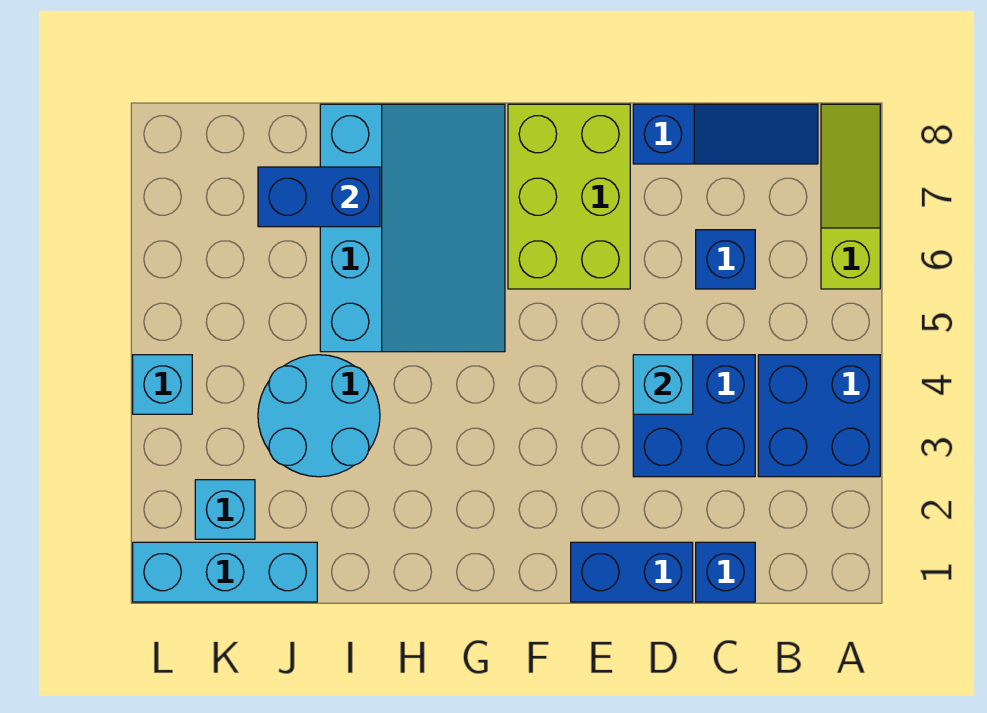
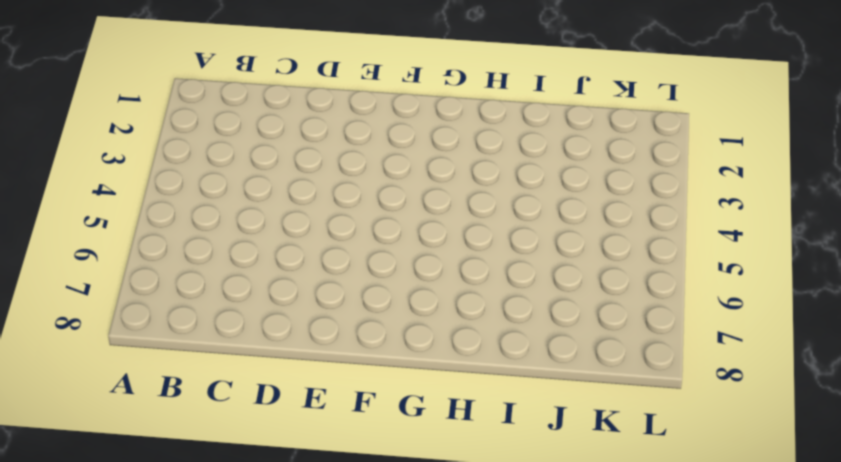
none -> blue brick A3:B4 level 1
none -> lime slope A6:A8 level 1 top 6
none -> blue slope B8:D8 level 1 top D

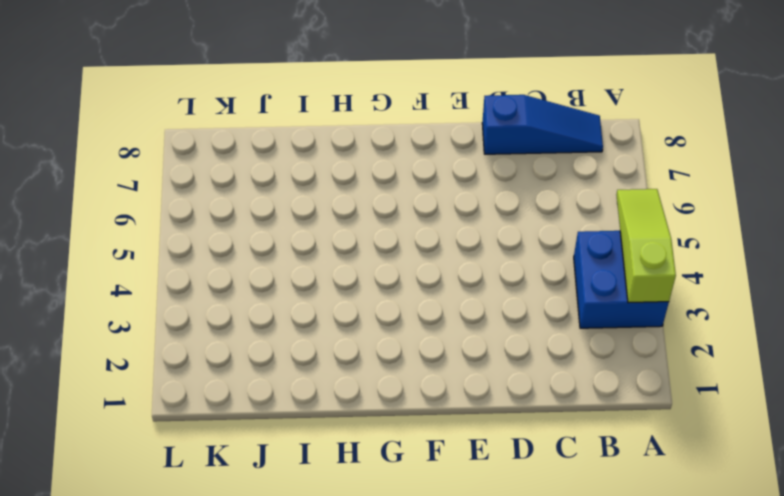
lime slope A3:A5 level 2 top 3 -> lime slope A6:A8 level 1 top 6
none -> blue brick C1 level 1
none -> blue brick C3:D4 level 1
none -> blue brick C6 level 1

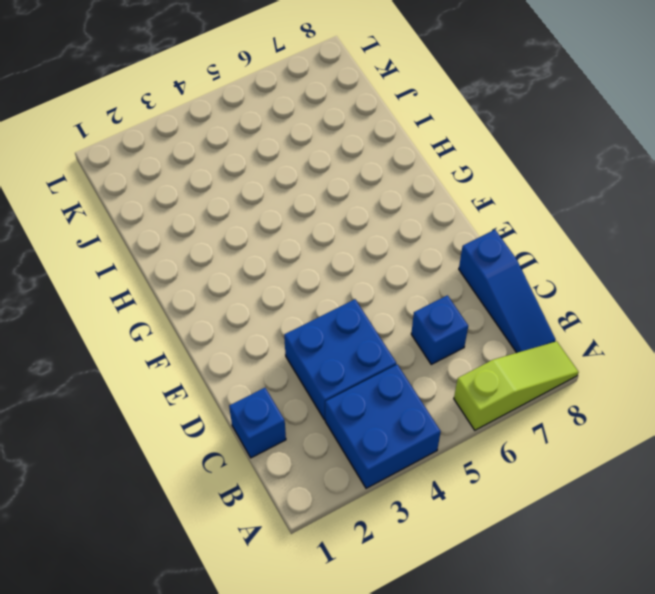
none -> blue brick D1:E1 level 1
none -> lime brick E6:F8 level 1
none -> cyan slope G5:I8 level 1 top I

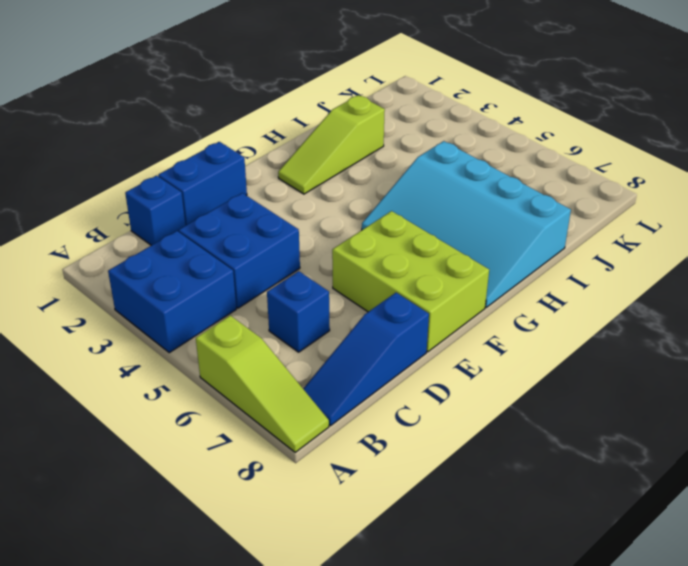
lime slope G2:I2 level 1 top I -> none
none -> cyan round brick I3:J4 level 1
none -> cyan brick J1:L1 level 1
none -> cyan brick K2 level 1

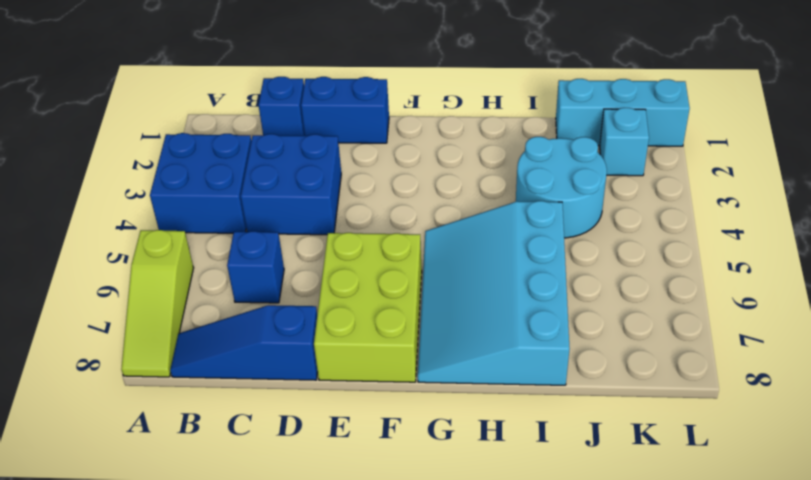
none -> cyan brick L4 level 1
none -> cyan brick D4 level 2
none -> blue brick I7:J7 level 2

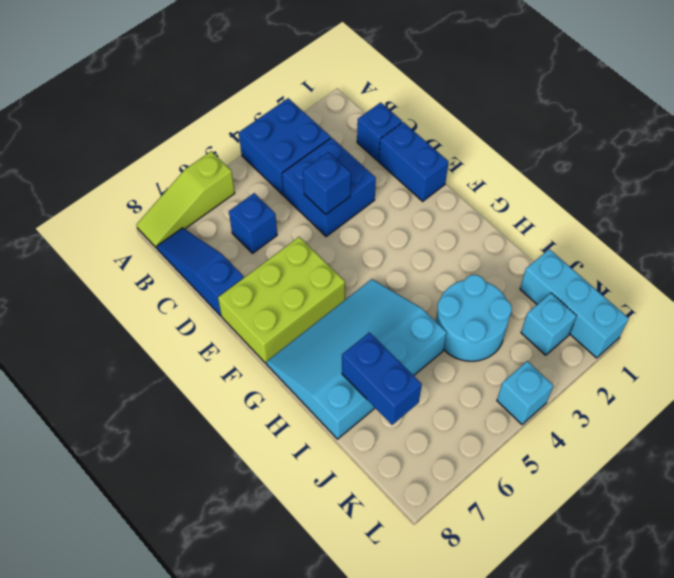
blue brick D4 level 2 -> cyan brick D4 level 2

